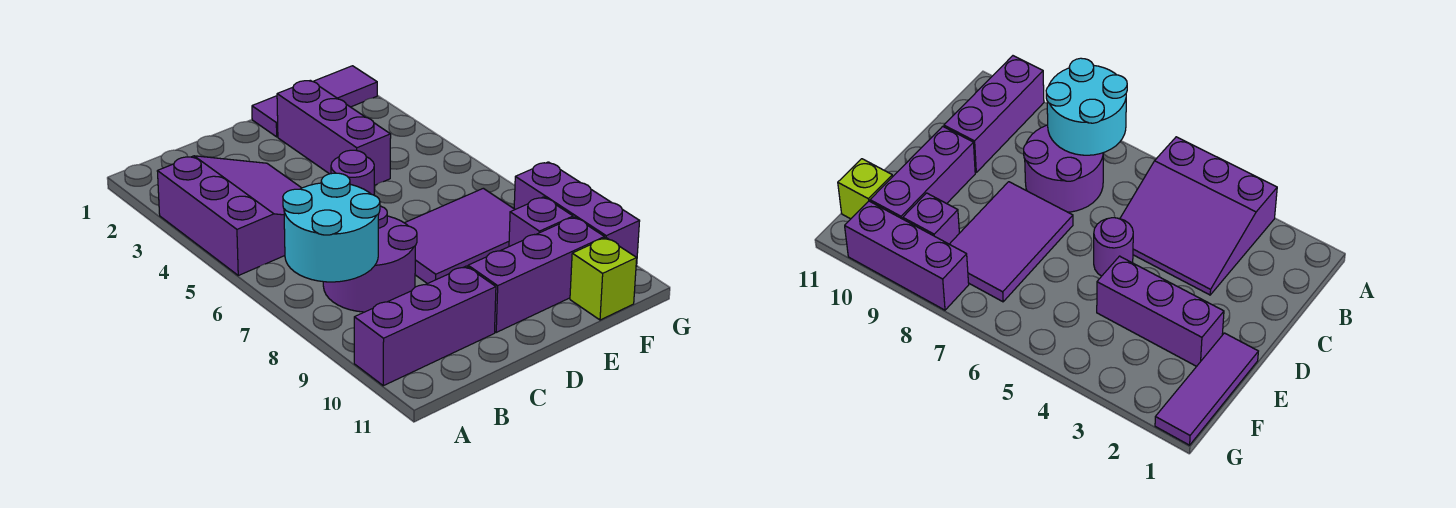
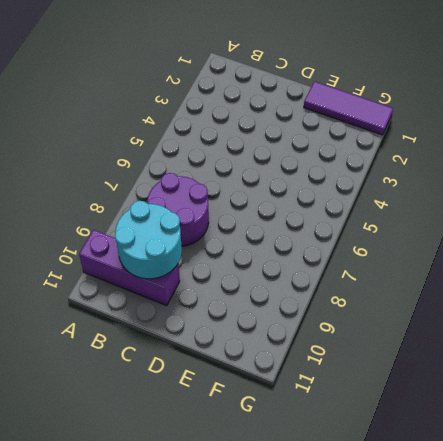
cyan round brick B9:C10 level 2 -> cyan round brick A7:B8 level 2
none -> purple slope A3:C5 level 1 top A
none -> purple round brick D5 level 1
none -> purple tile D7:F8 level 1

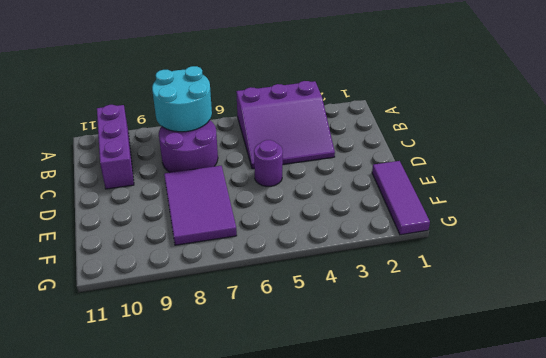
none -> purple brick D10:F10 level 1
none -> purple brick E2:E4 level 1
none -> purple brick F9 level 1

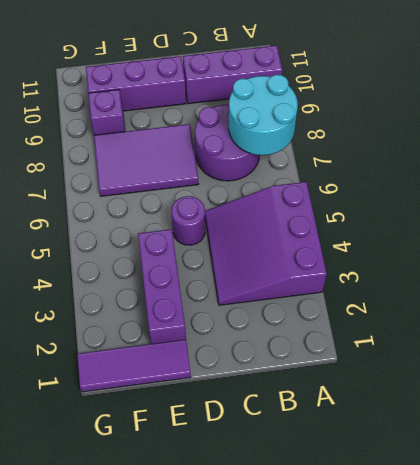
none -> lime brick F11 level 1
none -> purple brick G8:G10 level 1

